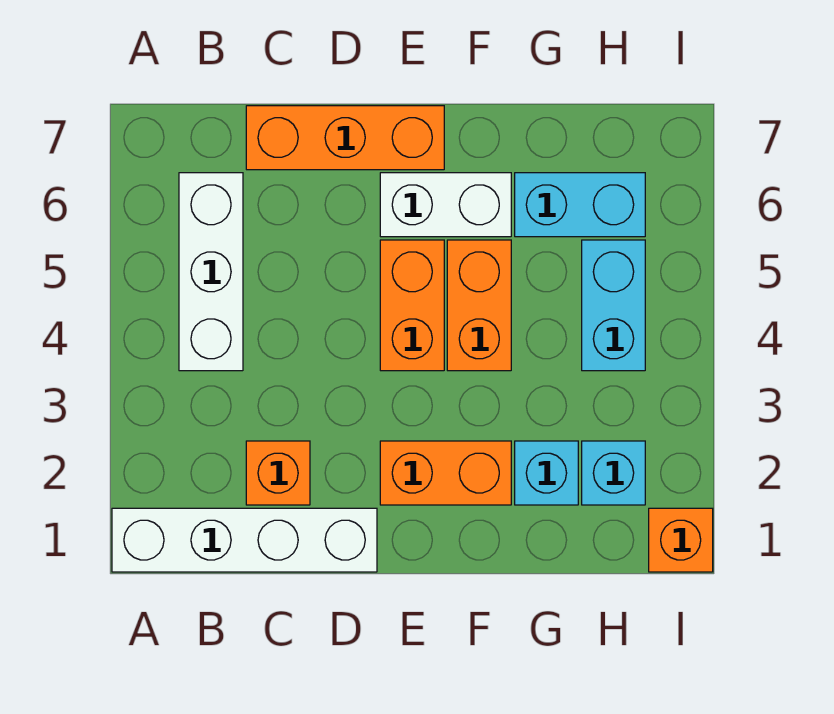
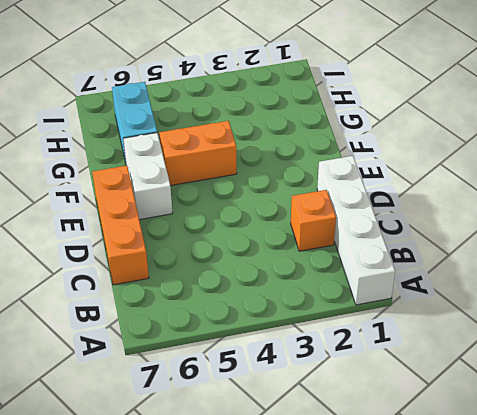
none -> white brick B4:B6 level 1
none -> orange brick E2:F2 level 1
none -> orange brick E4:E5 level 1

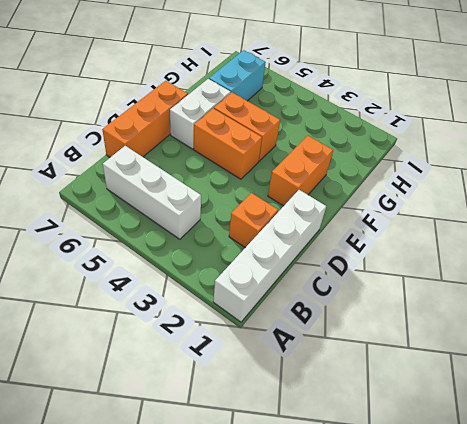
none -> cyan brick G2 level 1
none -> cyan brick H2 level 1
none -> cyan brick H4:H5 level 1

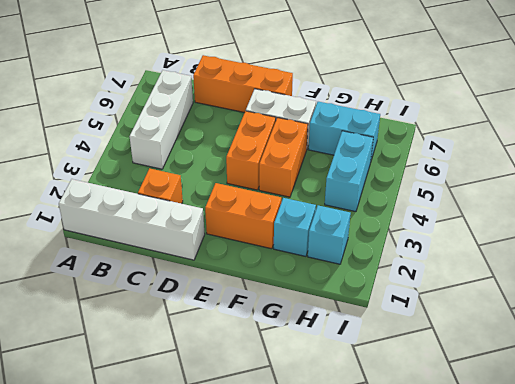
none -> orange brick I1 level 1

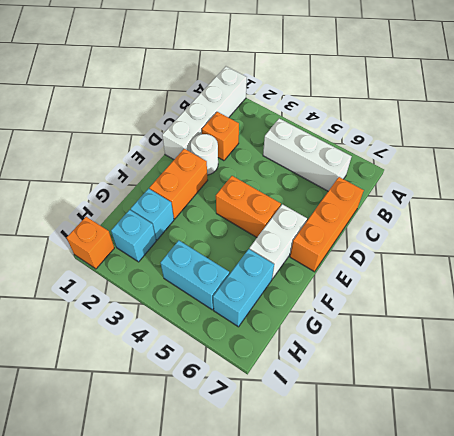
white round brick D2 level 1 -> none
none -> orange brick F4:F5 level 1

